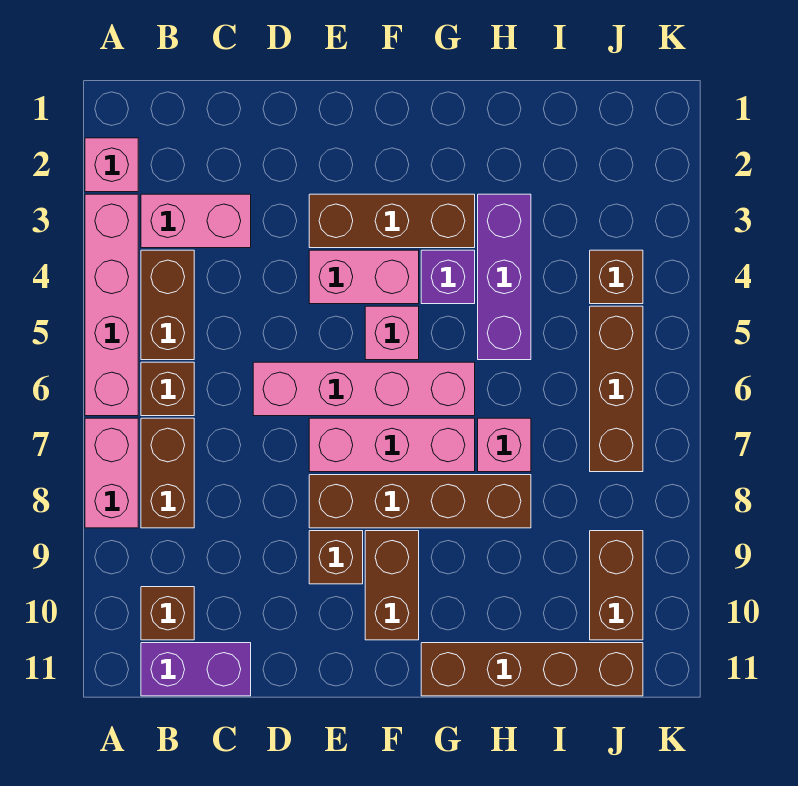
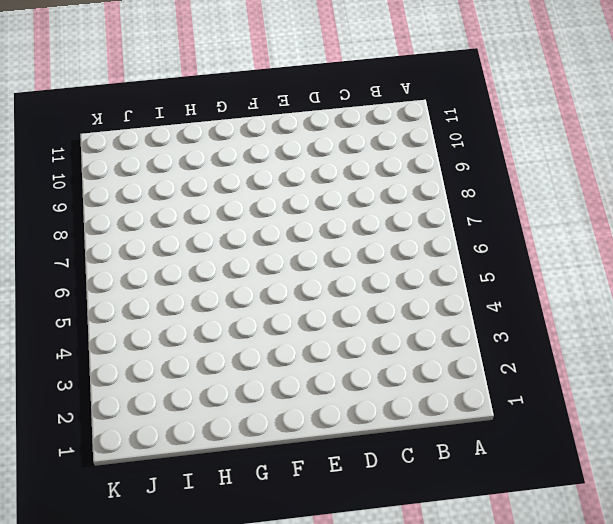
none -> pink brick A2 level 1
none -> pink brick A3:A6 level 1
none -> pink brick A7:A8 level 1

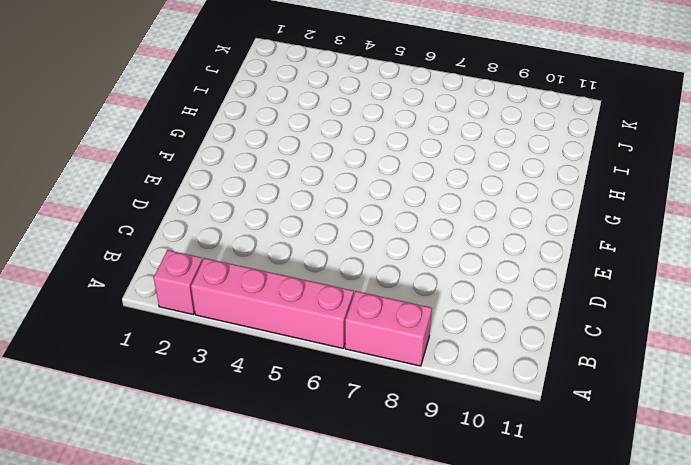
none -> pink brick B3:C3 level 1
none -> brown brick B4:B5 level 1
none -> brown brick B6 level 1

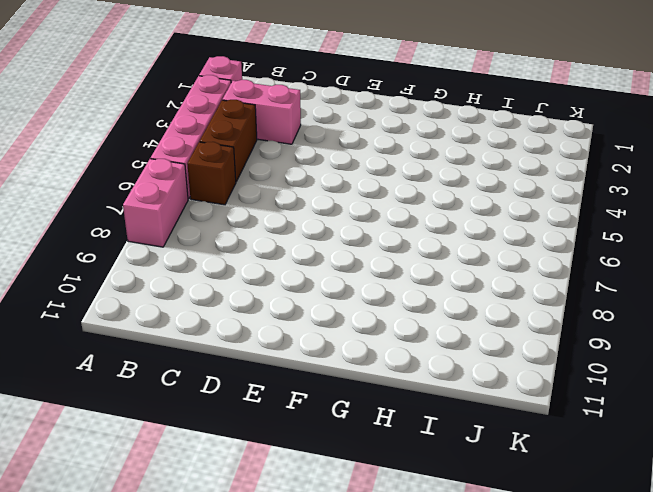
none -> brown brick B7:B8 level 1
none -> brown brick B10 level 1
none -> purple brick B11:C11 level 1

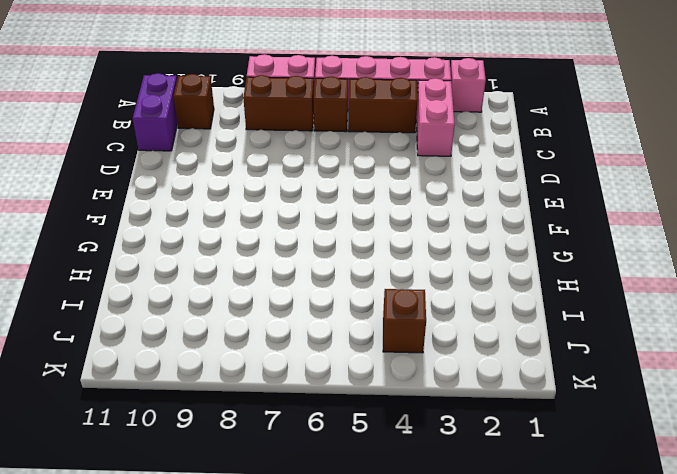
none -> pink brick D6:G6 level 1
none -> brown brick E3:G3 level 1
none -> pink brick E4:F4 level 1

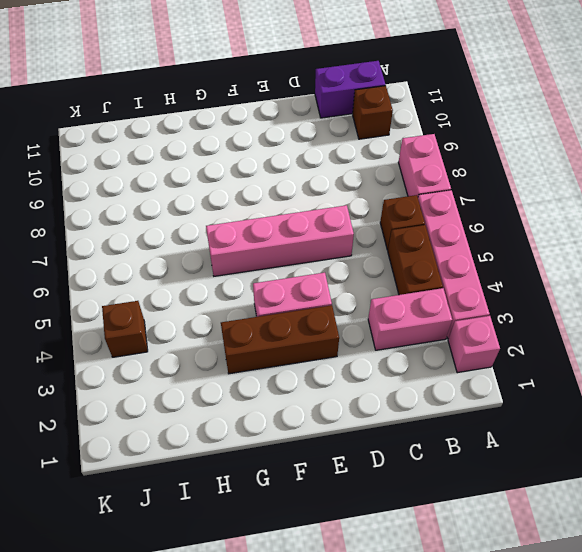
none -> brown brick B7:B8 level 1
none -> pink brick E7:G7 level 1
none -> brown brick E8:H8 level 1

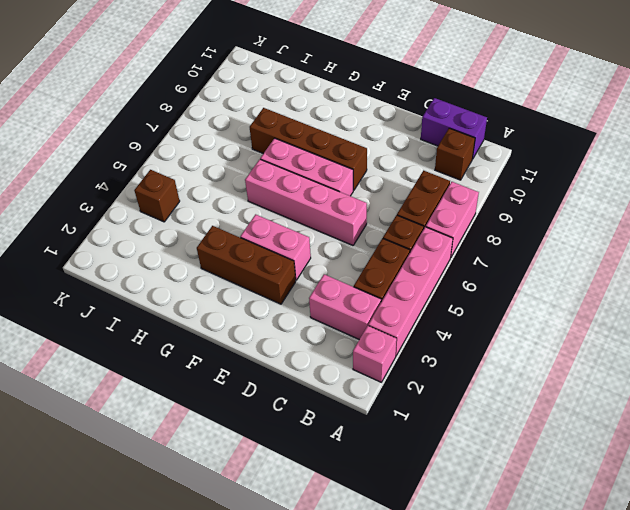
none -> brown brick E9 level 1
none -> pink brick F5 level 1
none -> brown brick F9:F10 level 1

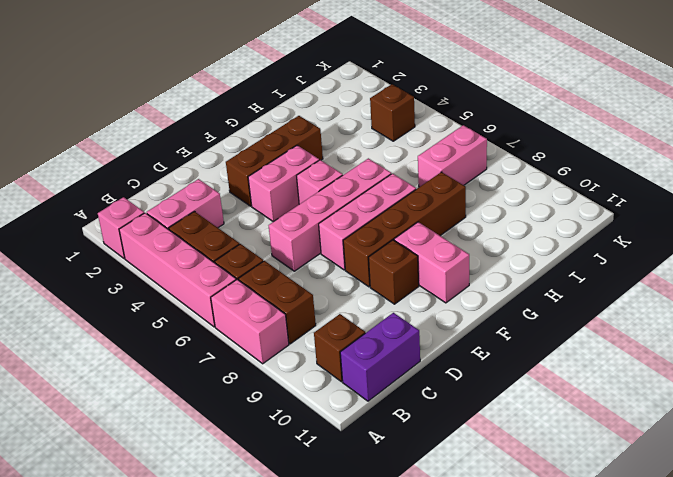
pink brick F9:F10 level 1 -> brown brick F9:F10 level 1
pink brick I7:J7 level 1 -> brown brick J5:J7 level 1
none -> purple brick G4 level 1
none -> brown brick G11:J11 level 1
none -> purple brick H3:H5 level 1

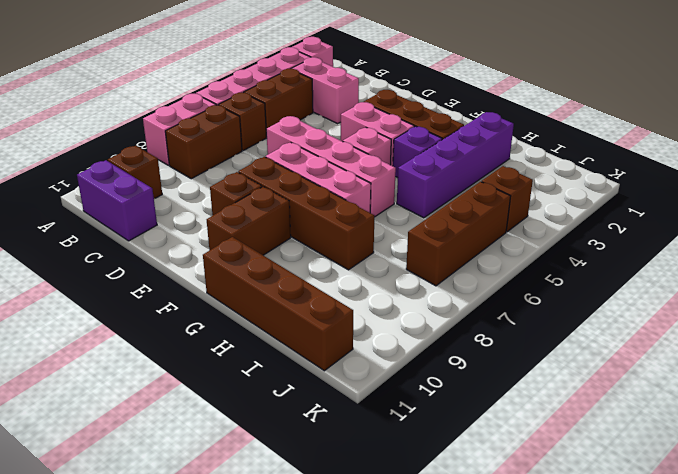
purple brick H2:H5 level 1 -> purple brick H3:H5 level 1
none -> pink brick H7 level 1
none -> brown brick J9:J10 level 1

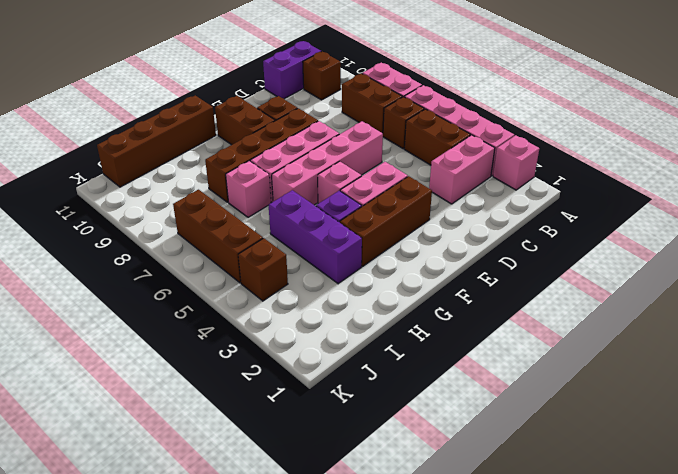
none -> brown brick J9:J10 level 1

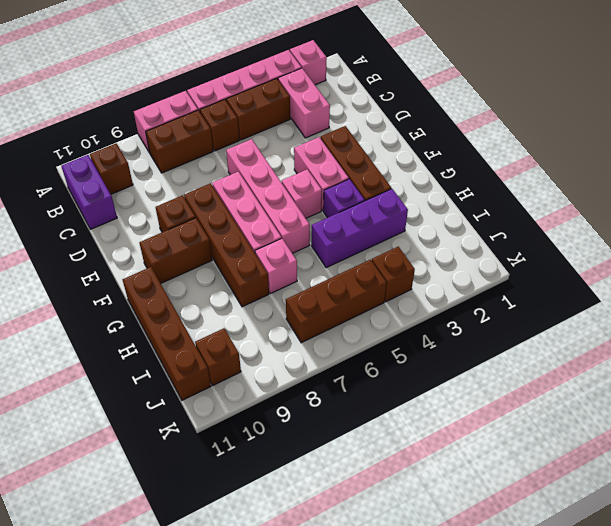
brown brick J10 level 1 -> brown brick J9:J10 level 1

